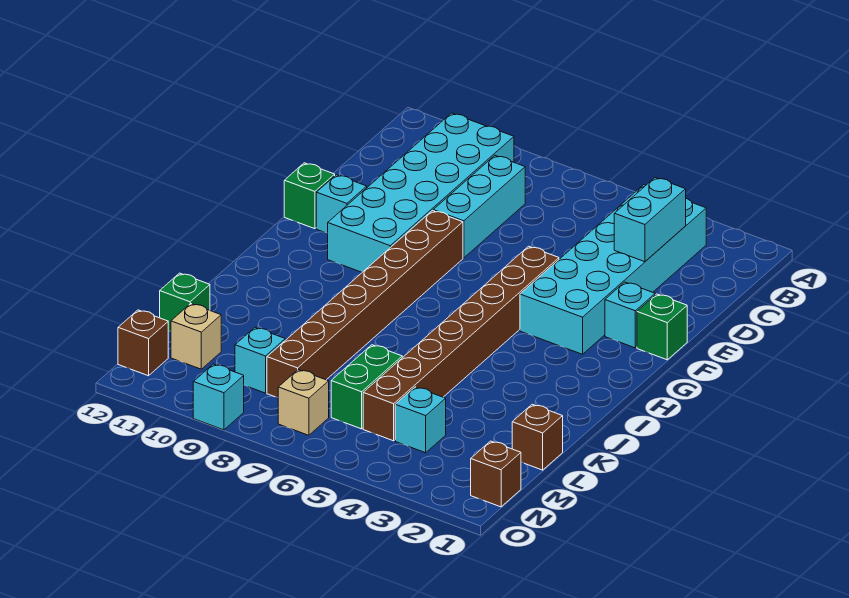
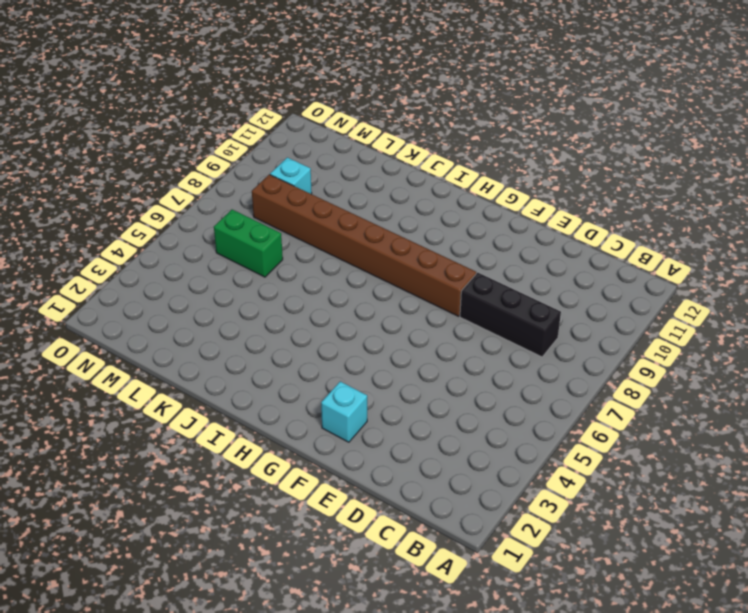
black brick C8:E8 level 1 -> cyan brick C8:E8 level 1
none -> cyan brick B3:G4 level 1
none -> cyan brick B9:G10 level 1
none -> green brick F1 level 1

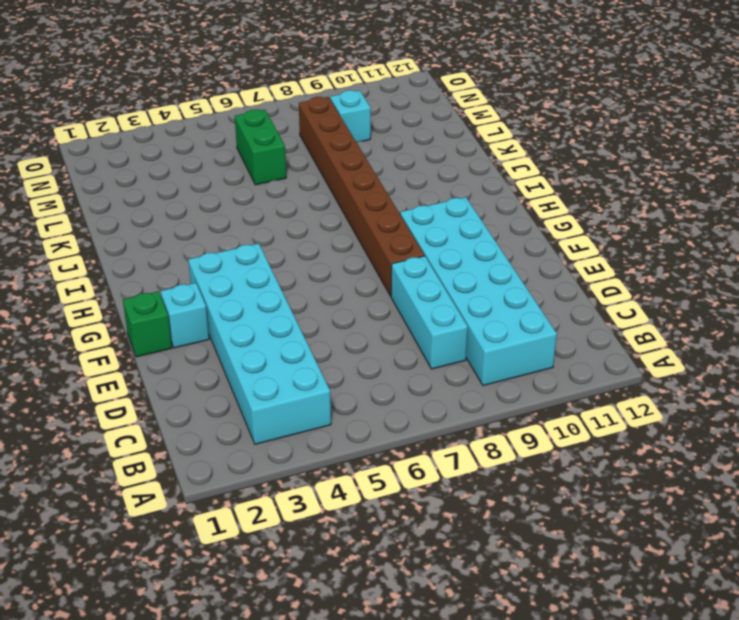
none -> brown brick F5:M5 level 1
none -> cyan brick F11 level 1
none -> green brick F12 level 1

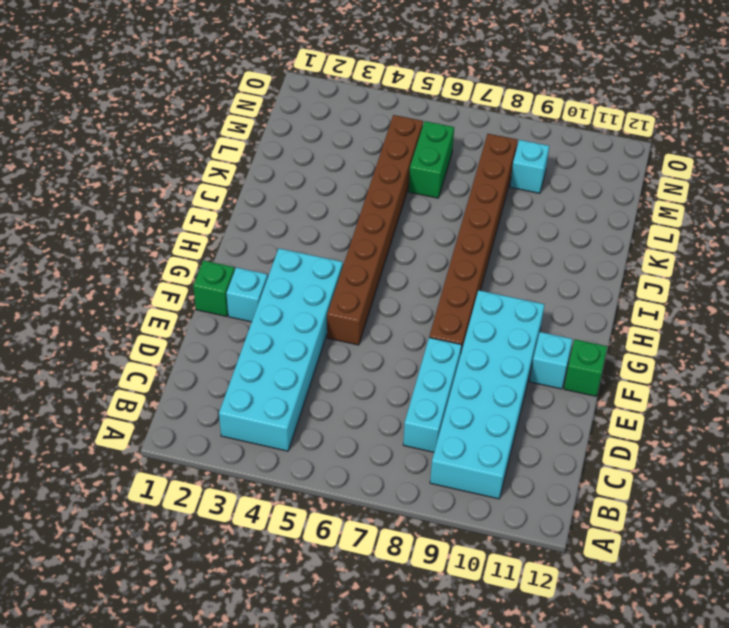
none -> brown brick L1 level 1
none -> green brick L12 level 1
none -> cyan brick M4 level 1

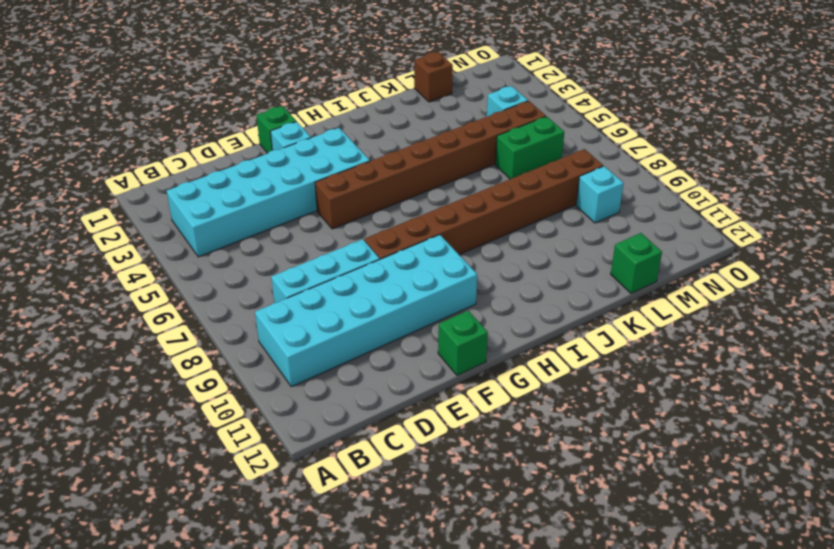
none -> cyan brick F11 level 1
none -> tan brick M11 level 1
none -> brown brick N1 level 1

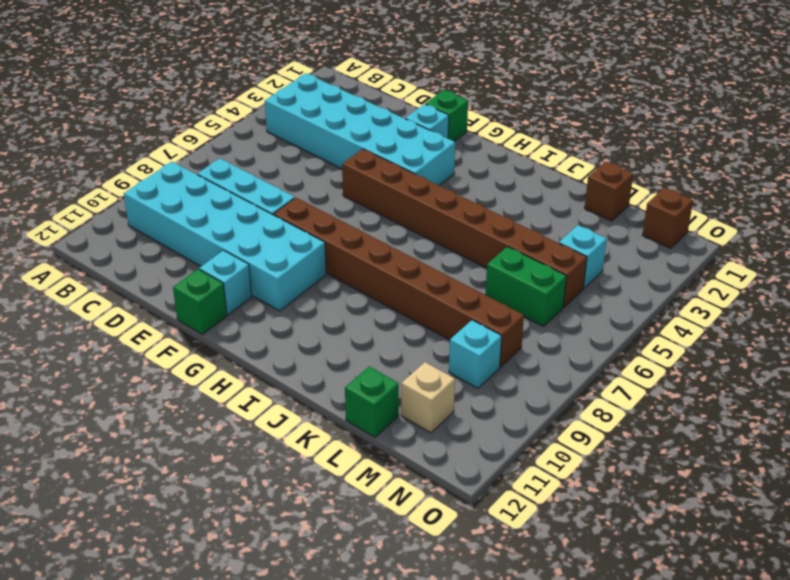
none -> tan brick N7 level 1
none -> brown brick N12 level 1
none -> cyan brick O9 level 1

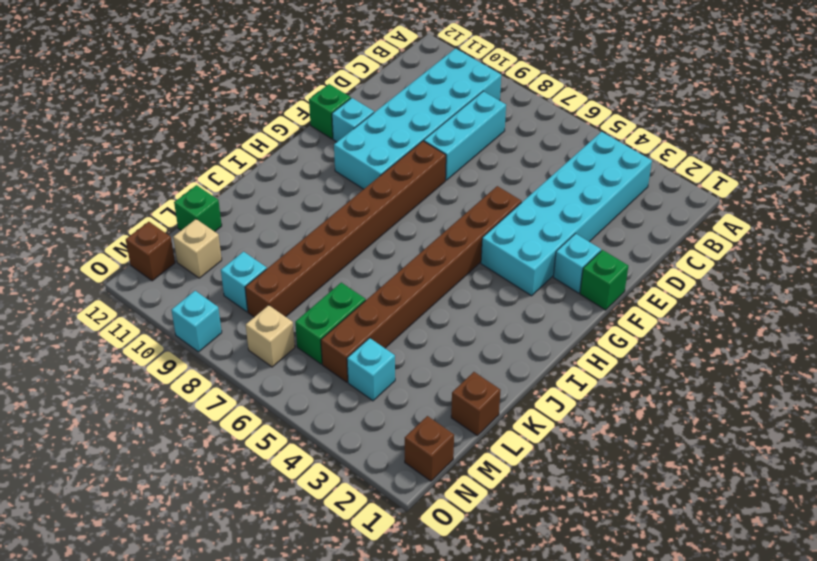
none -> cyan brick C3:D3 level 2

